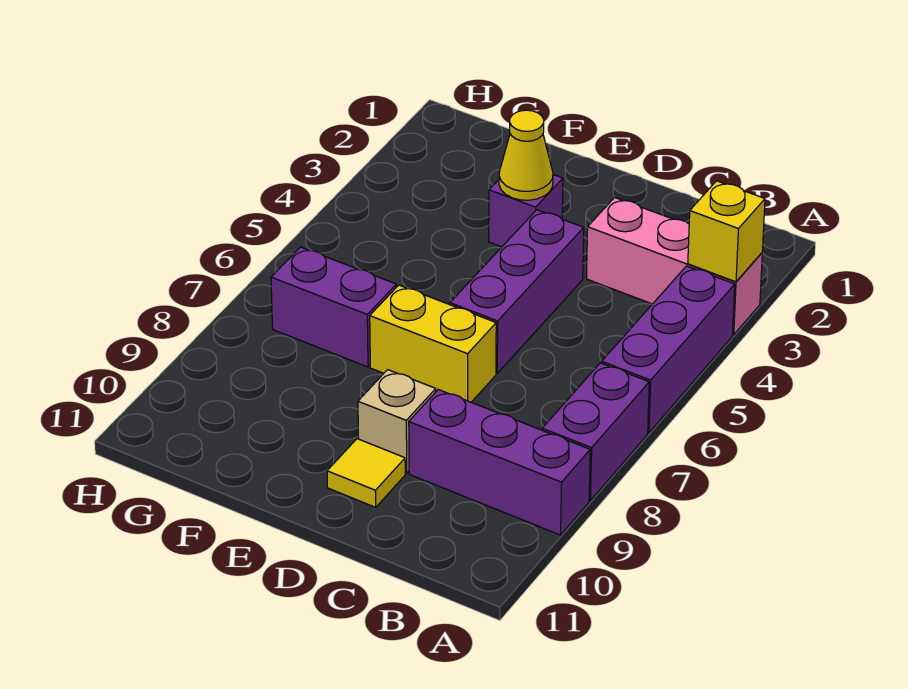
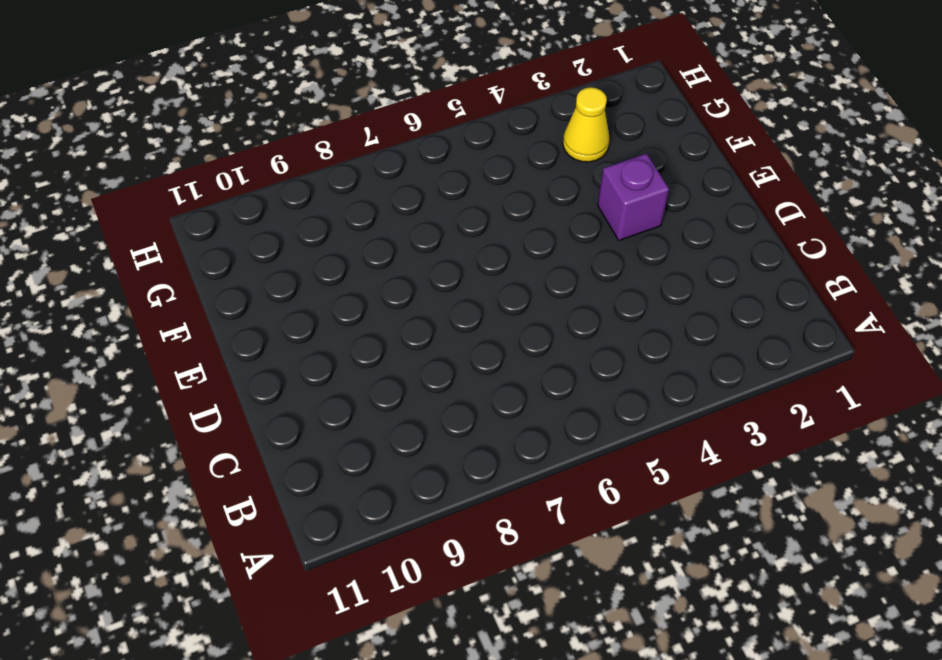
yellow cone G3 level 1 -> yellow cone E3 level 2
none -> pink brick A3:C3 level 1
none -> purple brick A4:A6 level 1
none -> purple brick A7:A8 level 1

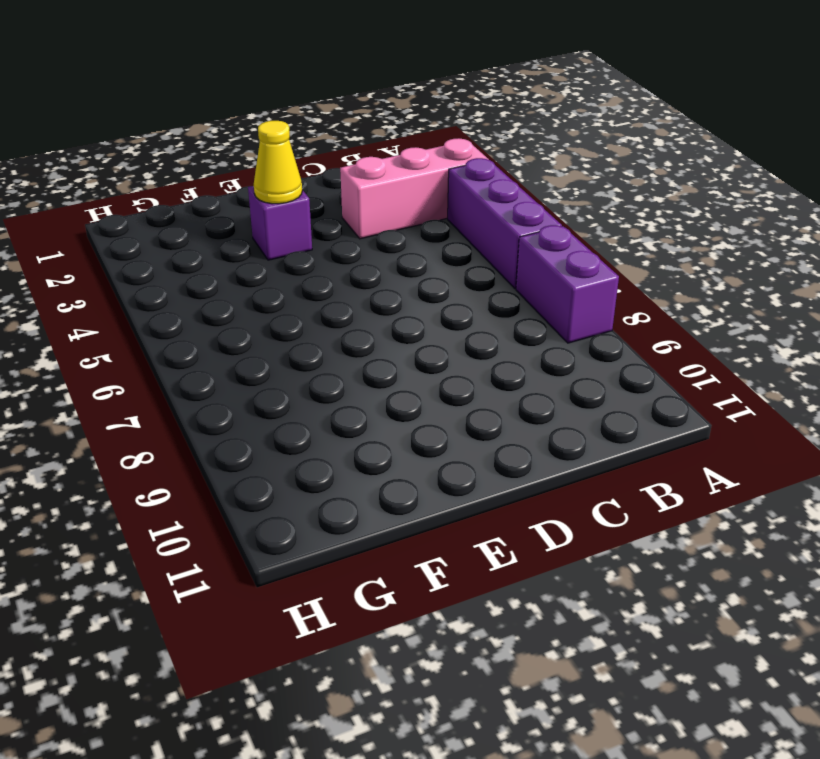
none -> purple brick A9:C9 level 1
none -> purple brick D4:D6 level 1
none -> yellow brick D7:E7 level 1

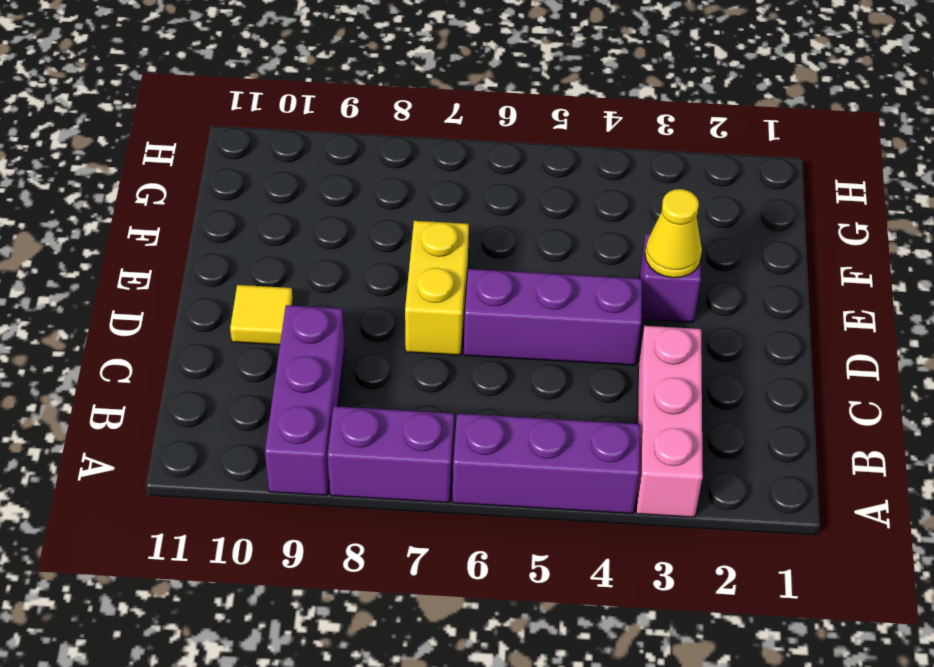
none -> tan brick D9 level 1
none -> purple brick F7:G7 level 1
none -> yellow brick A3 level 2

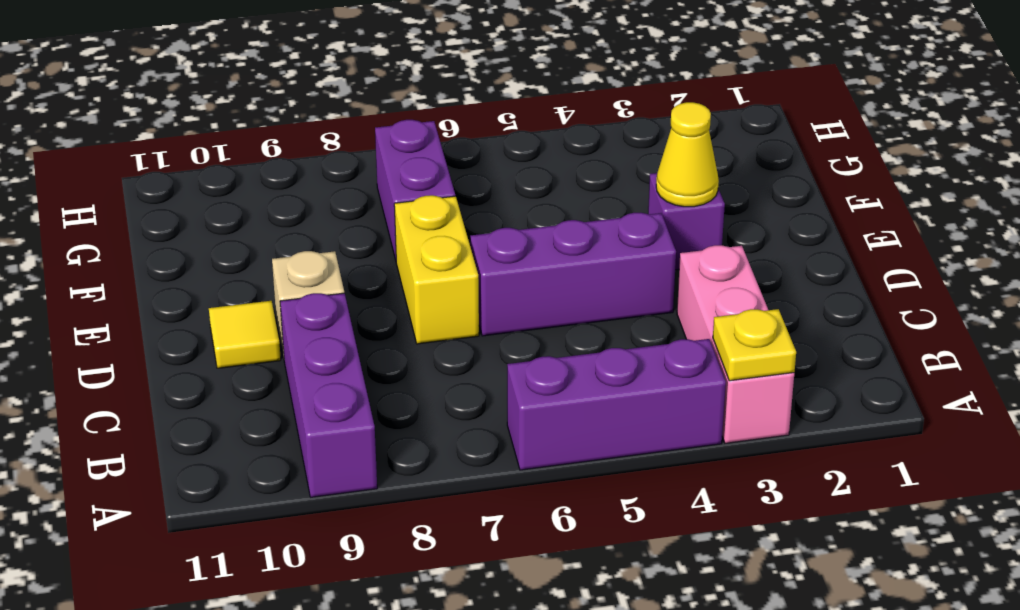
yellow plate A3 level 2 -> yellow brick A3 level 2
none -> purple brick A7:A8 level 1

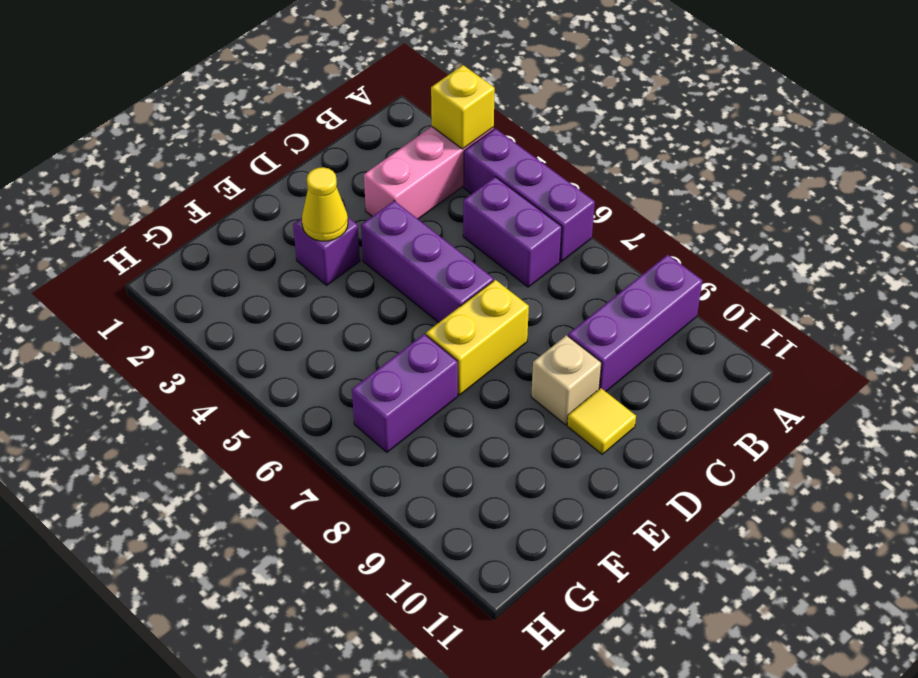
purple brick B5:B6 level 1 -> purple brick A7:A8 level 1

